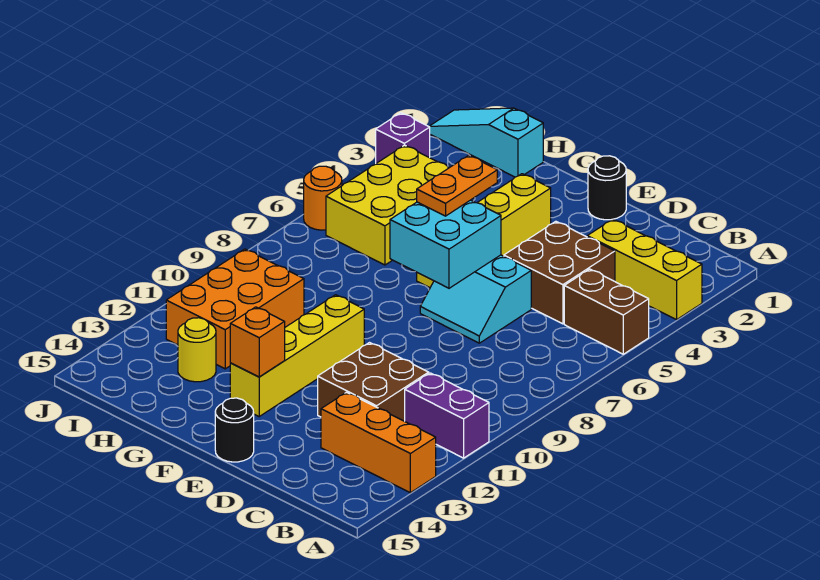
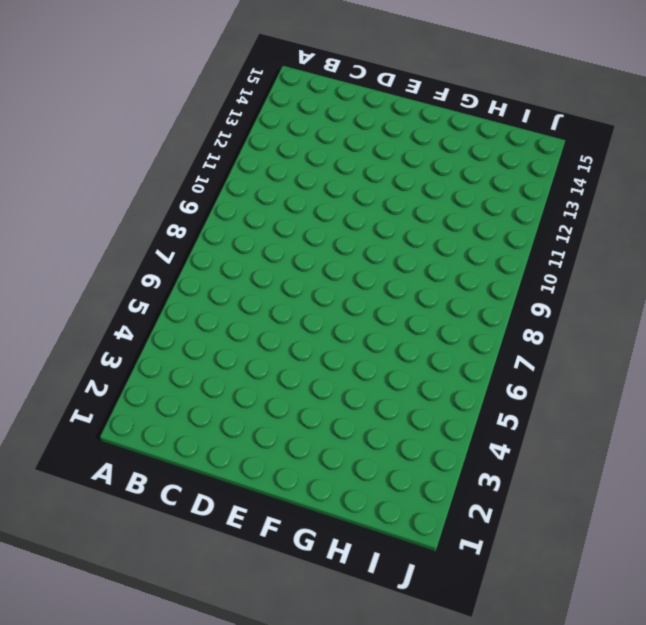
none -> yellow brick A3:C3 level 1
none -> brown brick A5:B5 level 1
none -> purple brick A11:B11 level 1

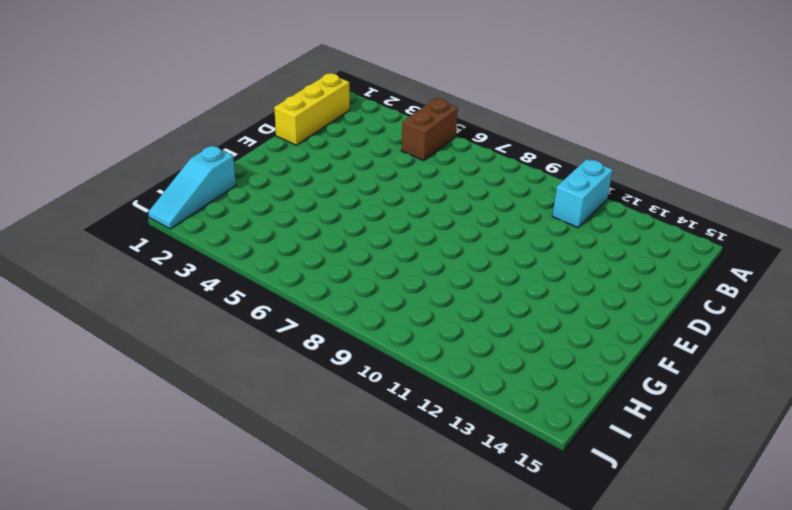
cyan brick A11:B11 level 1 -> purple brick A11:B11 level 1
yellow brick B1:D1 level 1 -> yellow brick A3:C3 level 1
none -> orange brick A13:C13 level 1
none -> brown brick C4:D5 level 1
none -> brown brick C11:D12 level 1

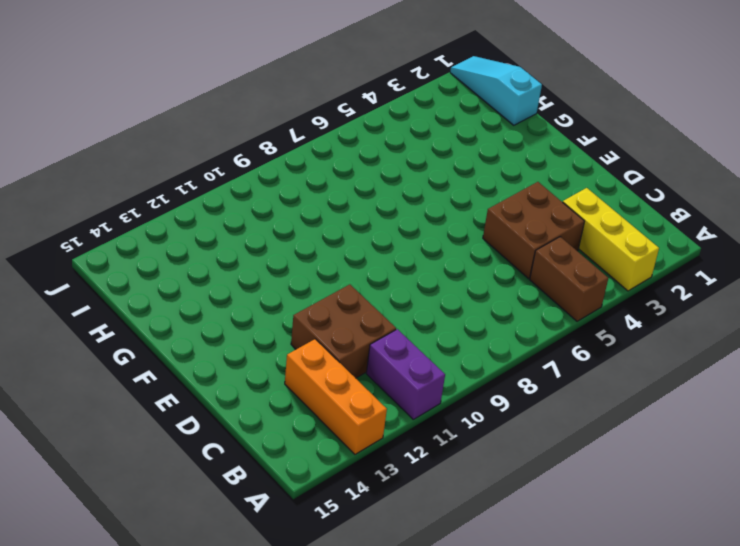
none -> cyan slope D6:E7 level 1 top 6
none -> black round brick E1 level 1
none -> black round brick E15 level 1

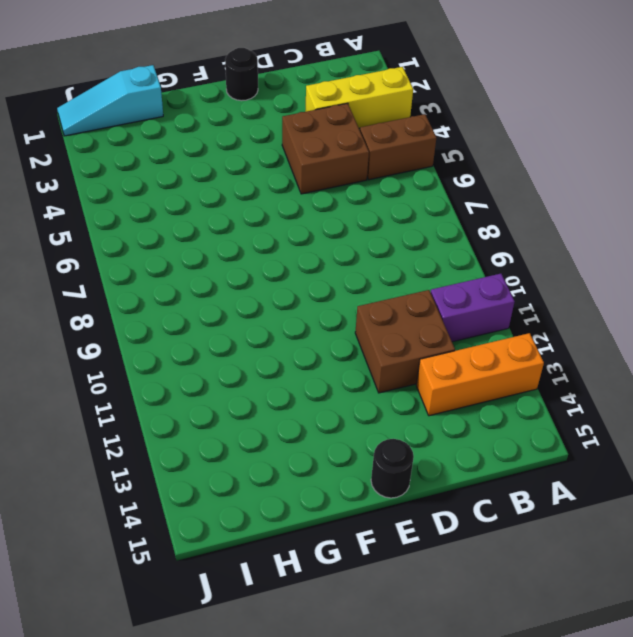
none -> cyan slope D6:E7 level 1 top 6
none -> yellow brick F3:F6 level 1
none -> yellow brick F10:F13 level 1

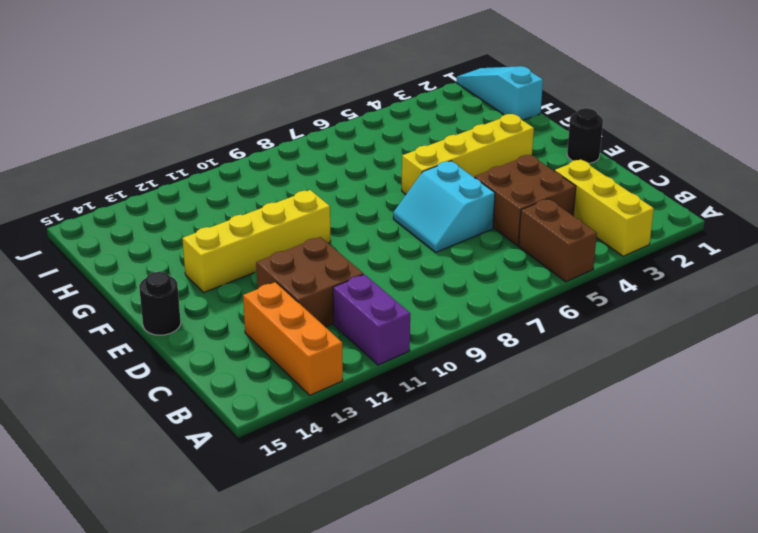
none -> yellow brick H4:I6 level 1
none -> orange brick H10:I12 level 1
none -> yellow round brick H13 level 1

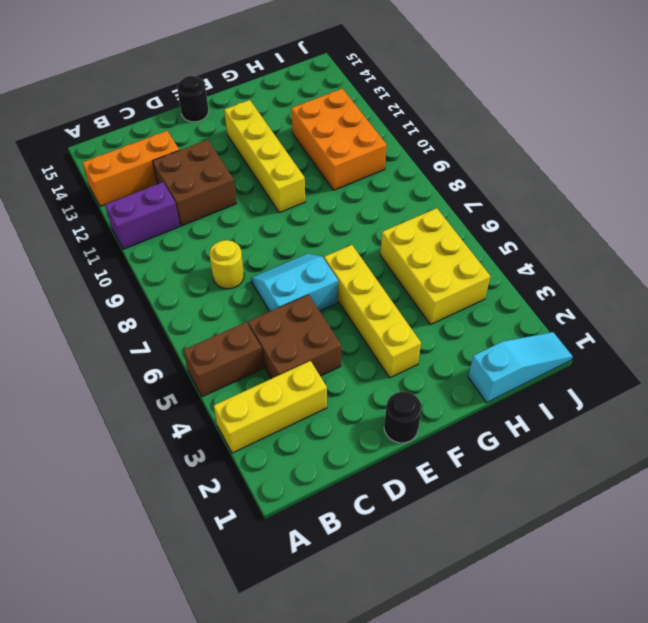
yellow round brick C8 level 1 -> yellow round brick H13 level 1
none -> purple brick J3 level 1
none -> orange round brick J6 level 1
none -> cyan brick E6:F7 level 2

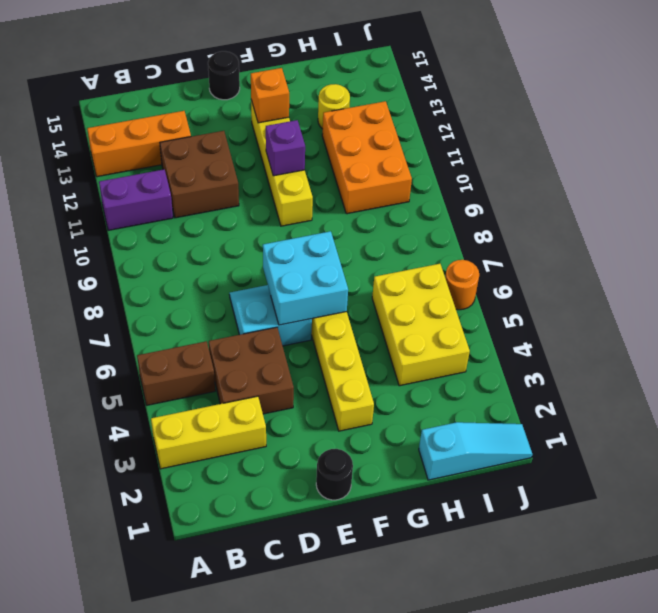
purple brick F11 level 2 -> purple brick J3 level 1
none -> orange plate F5:F6 level 3

